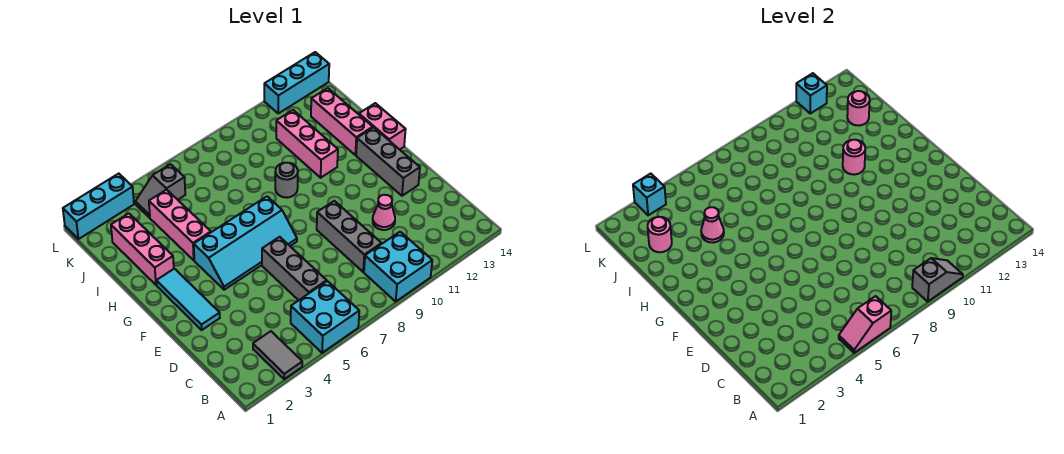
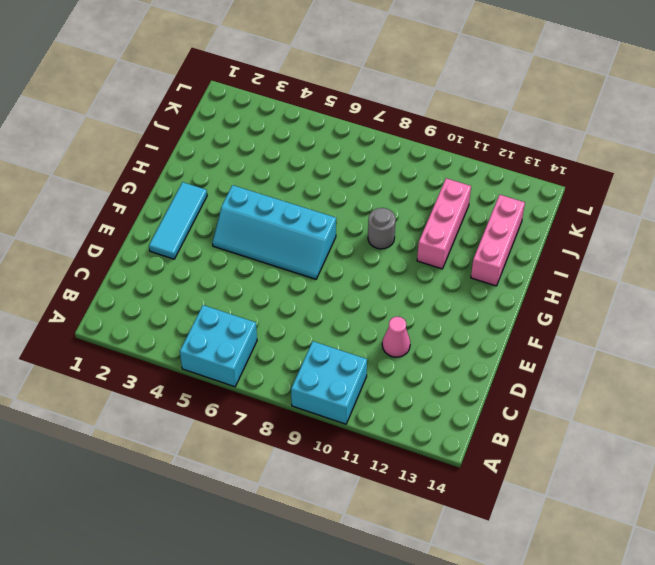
none -> grey tile A3:B3 level 1
none -> grey brick C6:E6 level 1
none -> grey brick C9:E9 level 1

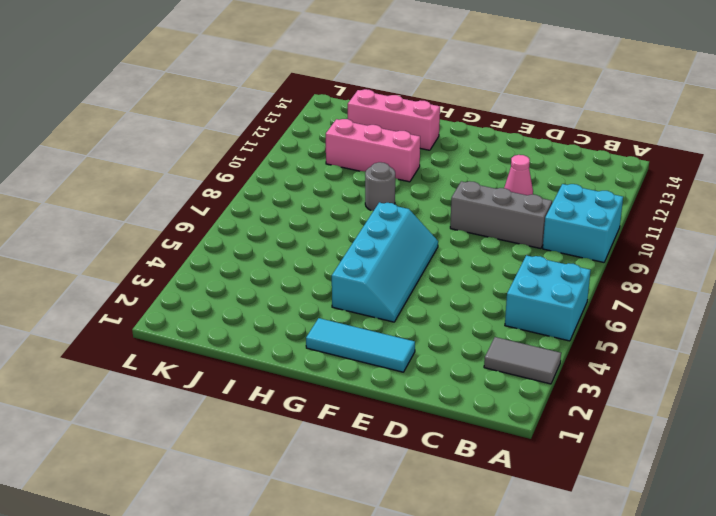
none -> grey brick C6:E6 level 1
none -> grey brick E13:G13 level 1
none -> pink brick G14:H14 level 1

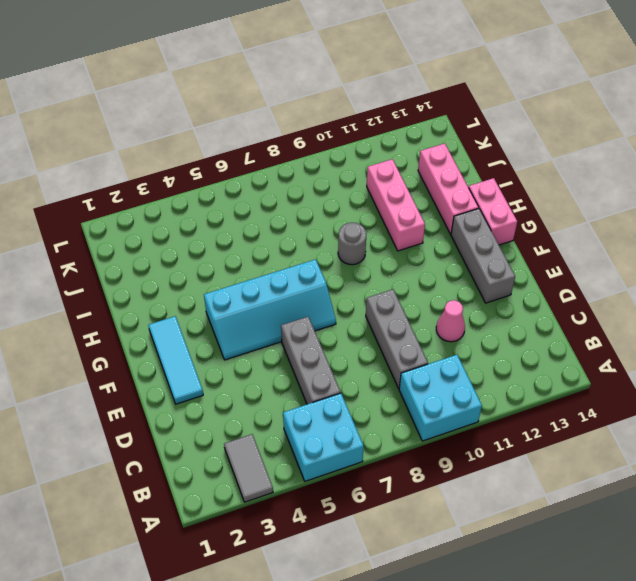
none -> pink brick H2:J2 level 1
none -> pink brick H4:J4 level 1
none -> grey slope K4:K5 level 1 top 5

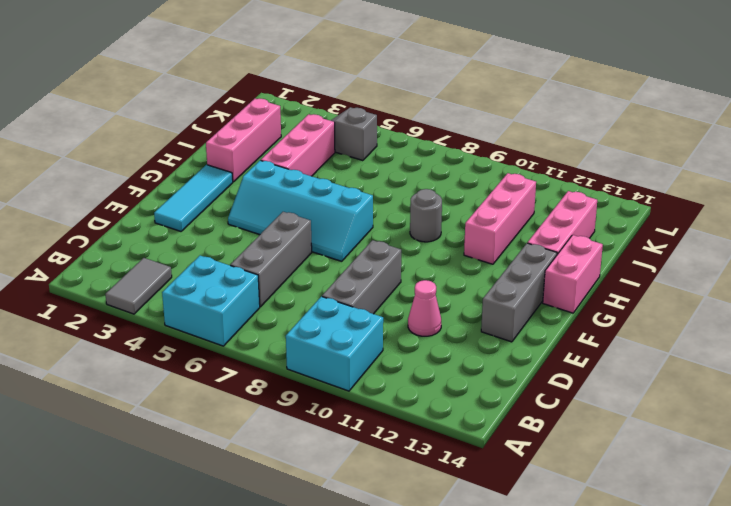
none -> cyan brick L1:L3 level 1
none -> cyan brick L12:L14 level 1
none -> pink slope A5:A6 level 2 top 6

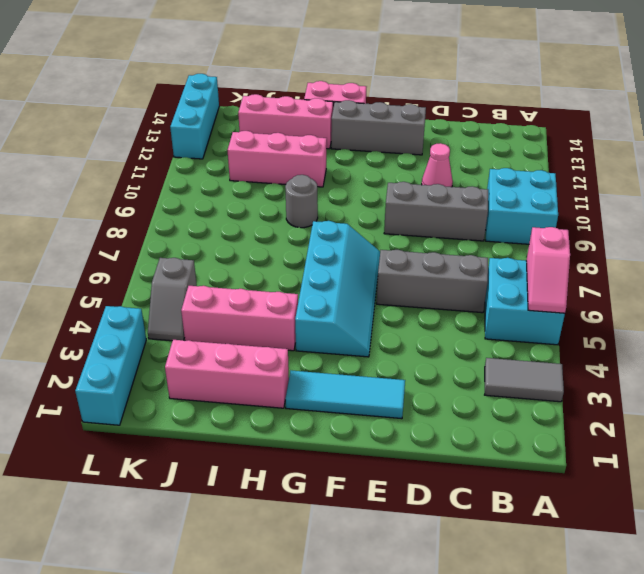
none -> grey slope A9:A10 level 2 top 9
none -> pink round brick H11 level 2
none -> pink cone I4 level 2

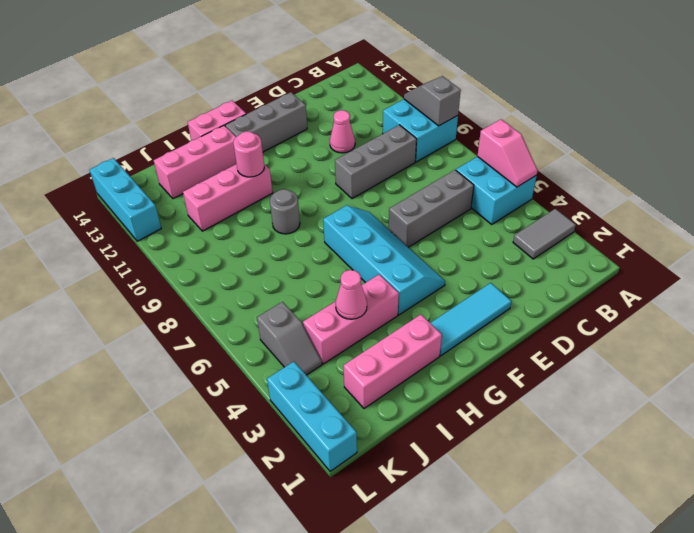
none -> pink round brick J2 level 2
none -> pink round brick J13 level 2
none -> cyan brick L3 level 2

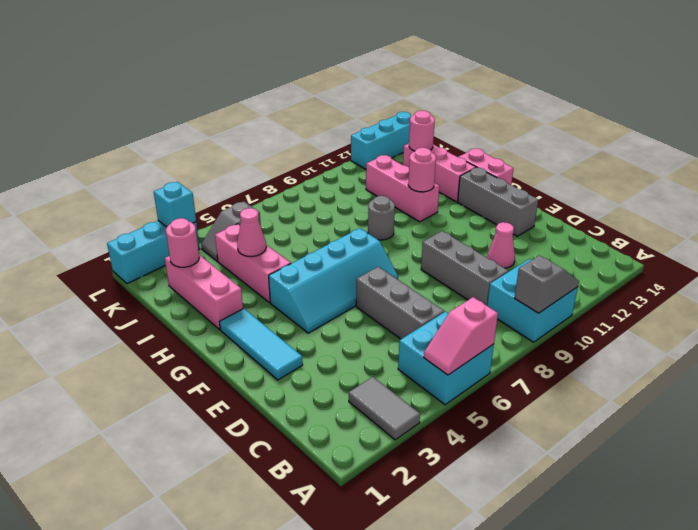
none -> cyan brick L12 level 2

